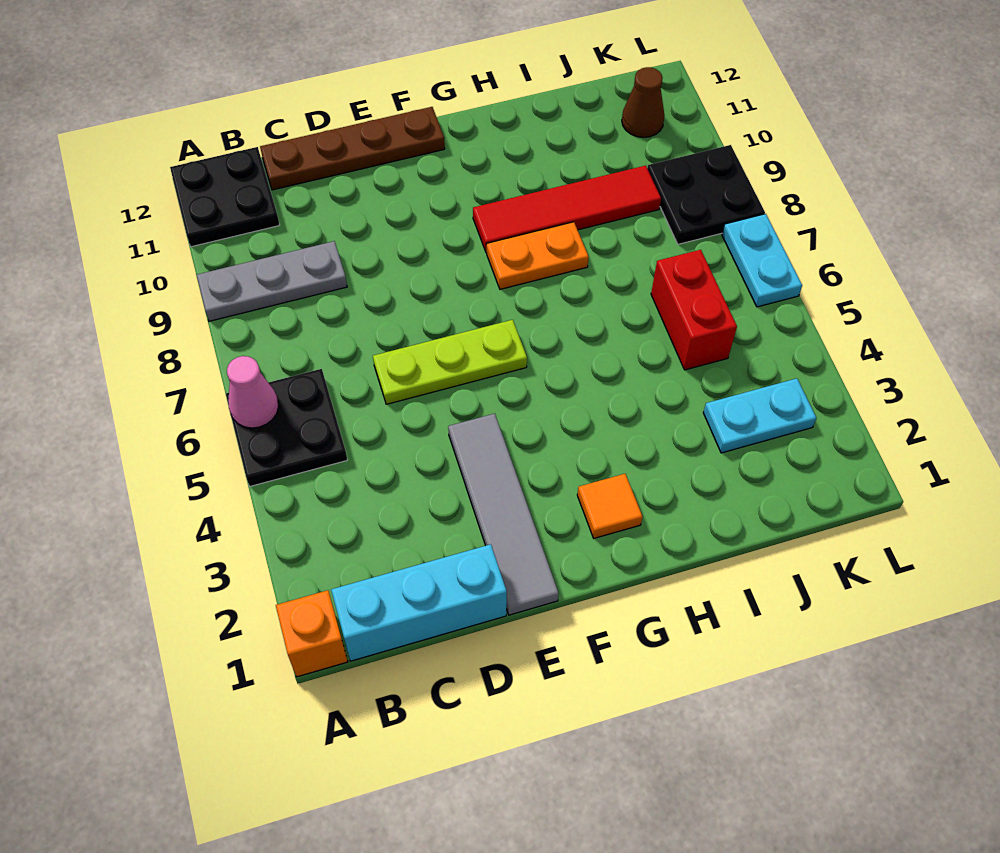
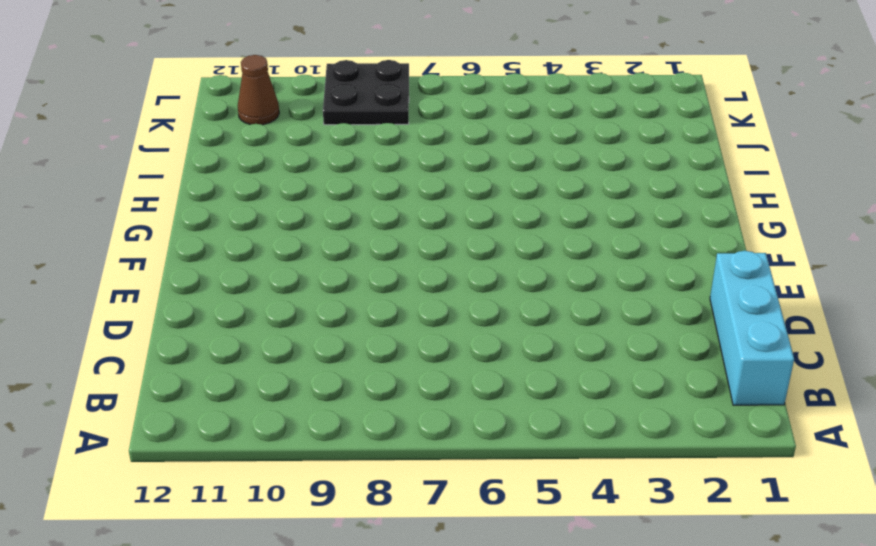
none -> orange brick A1 level 1
none -> black plate A5:B6 level 1
none -> grey plate A9:C9 level 1

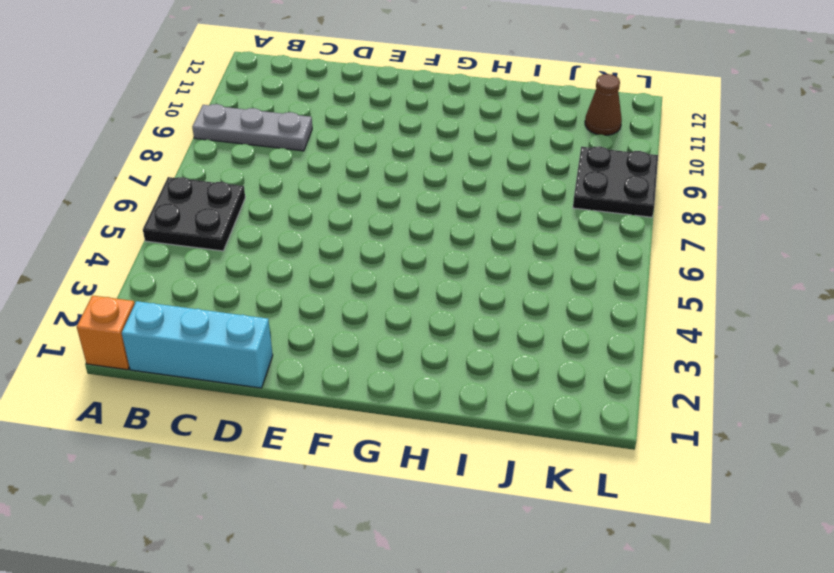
none -> black plate A11:B12 level 1
none -> brown plate C12:F12 level 1
none -> lime plate D6:F6 level 1

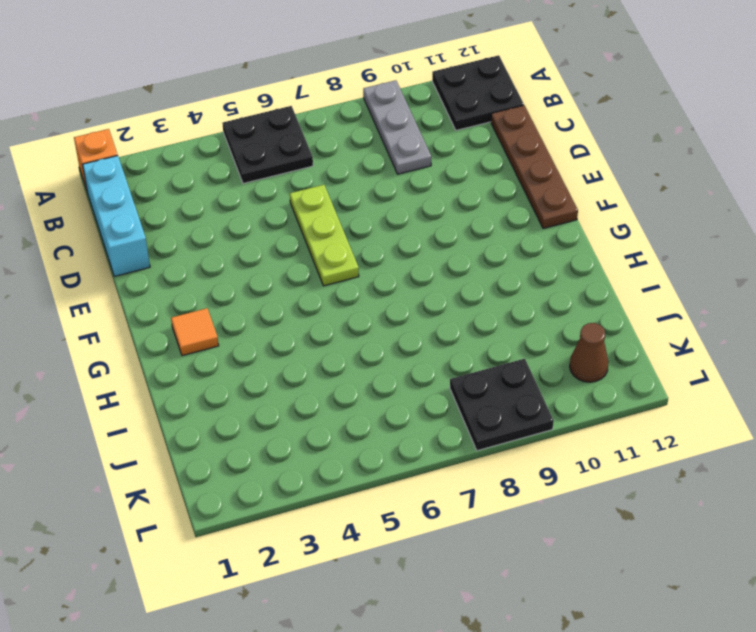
none -> grey tile E1:E4 level 1
none -> orange plate G8:H8 level 1
none -> red tile G9:J9 level 1

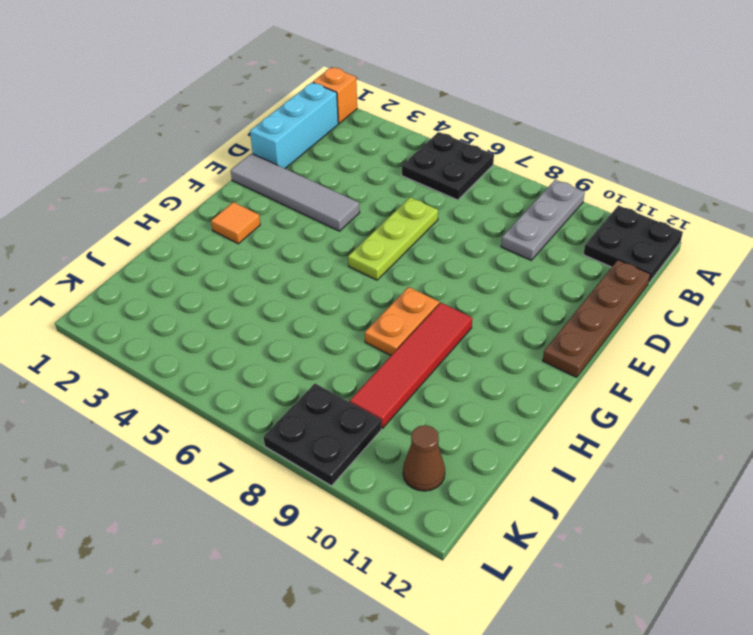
none -> cyan plate J3:K3 level 1
none -> red brick J5:J6 level 1
none -> cyan plate L6:L7 level 1

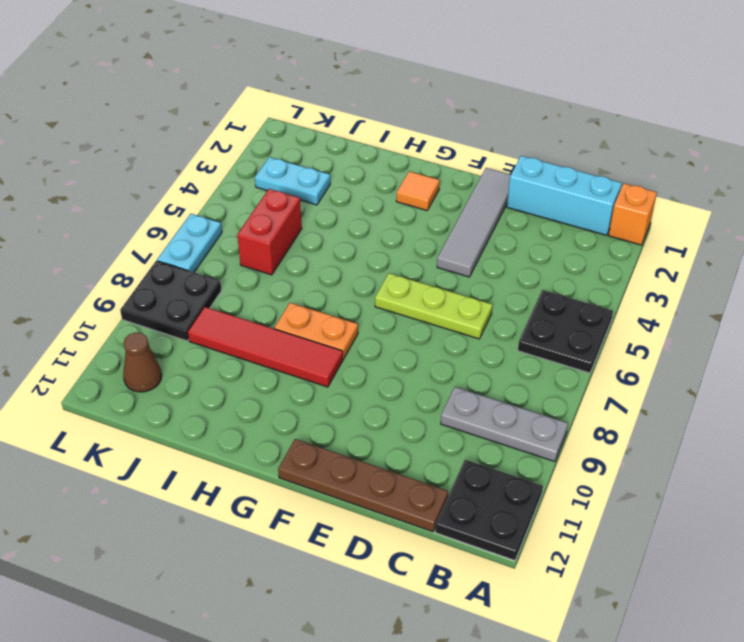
none -> pink cone A6 level 2

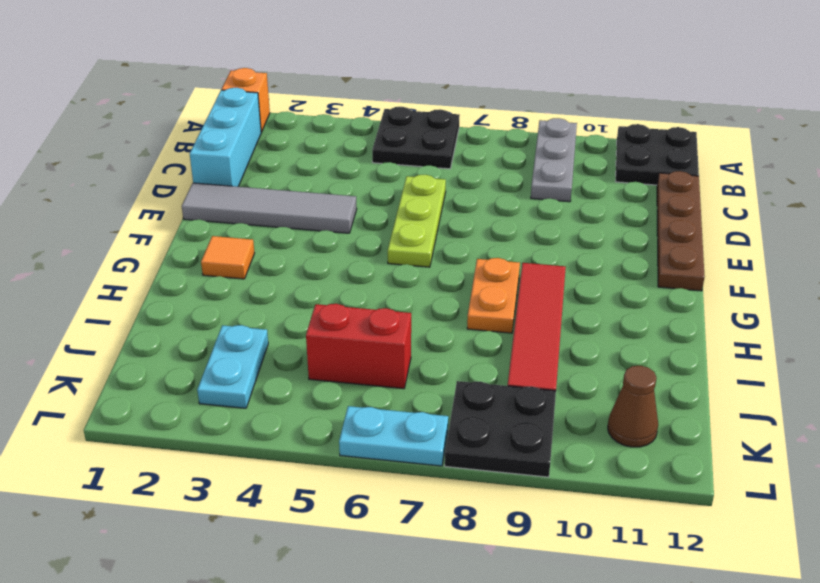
none -> pink cone A6 level 2

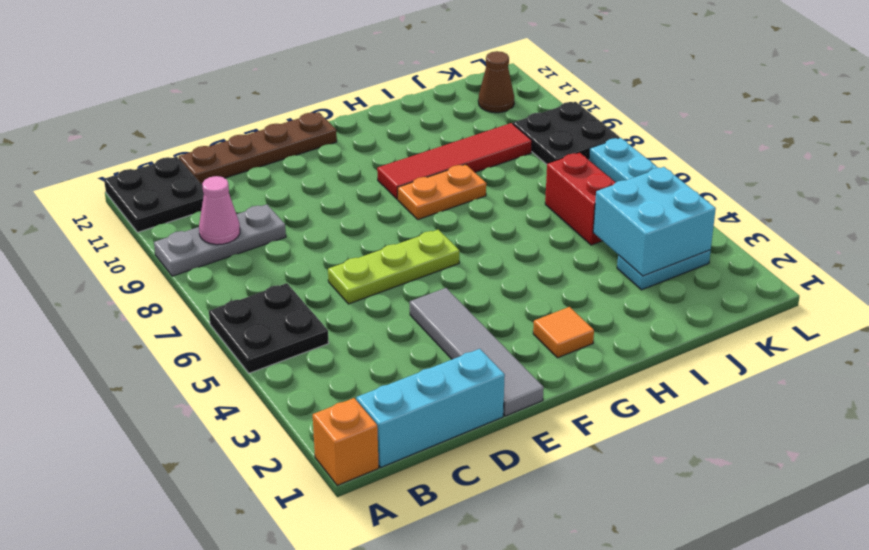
pink cone B9 level 2 -> pink cone A6 level 2
cyan brick J3:K4 level 2 -> none

